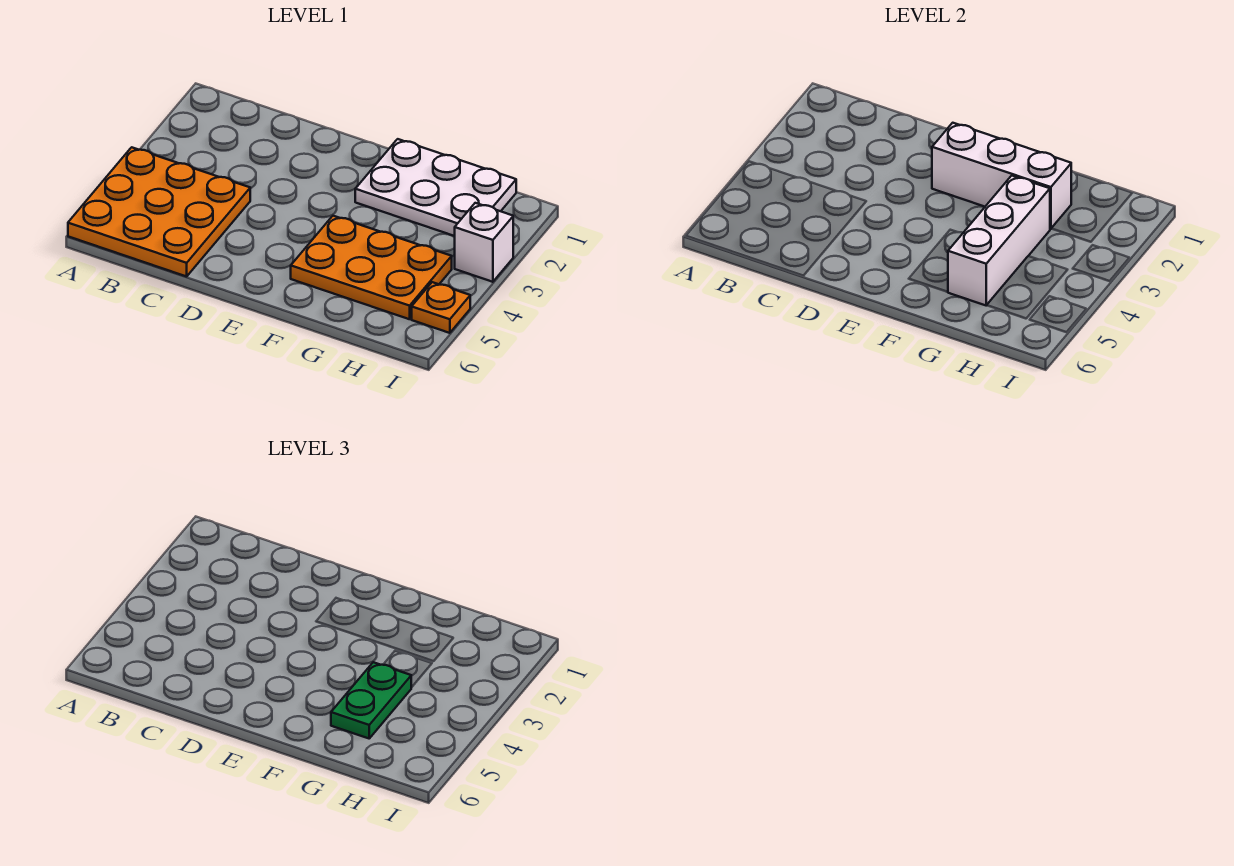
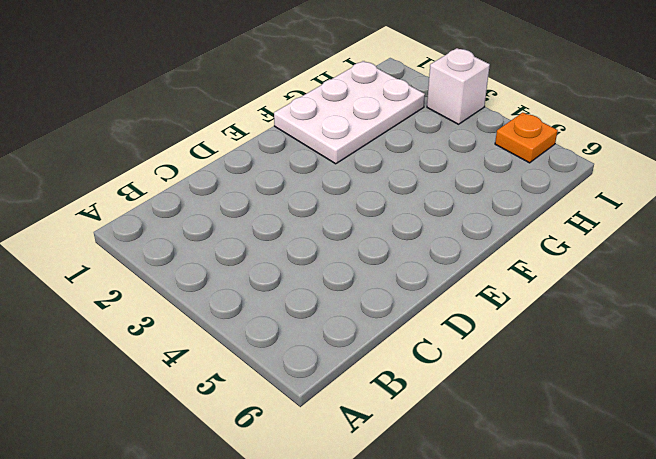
none -> orange plate A4:C6 level 1
none -> orange plate F4:H5 level 1

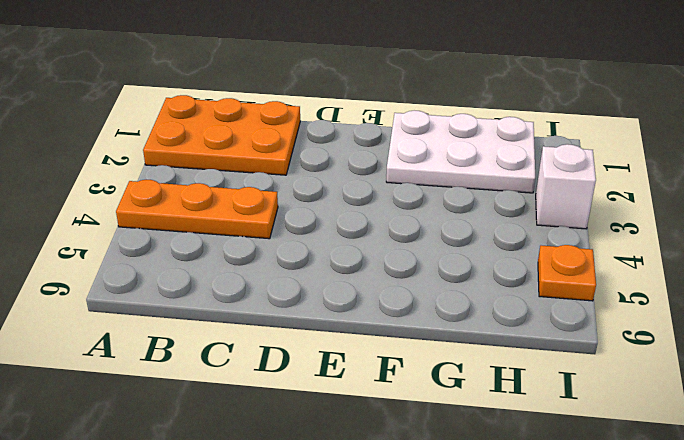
orange plate A1:C2 level 1 -> orange plate F4:H5 level 1
orange plate A4:C4 level 1 -> orange plate A4:C6 level 1
none -> white brick E2:G2 level 2
none -> white brick G3:G5 level 2

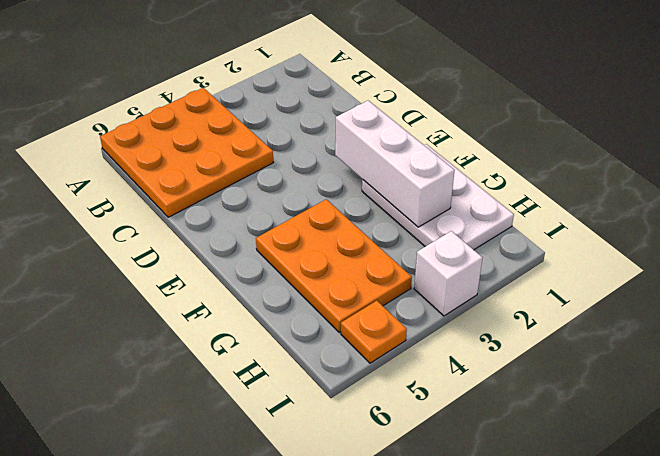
none -> white brick G3:G5 level 2
none -> green plate G4:G5 level 3

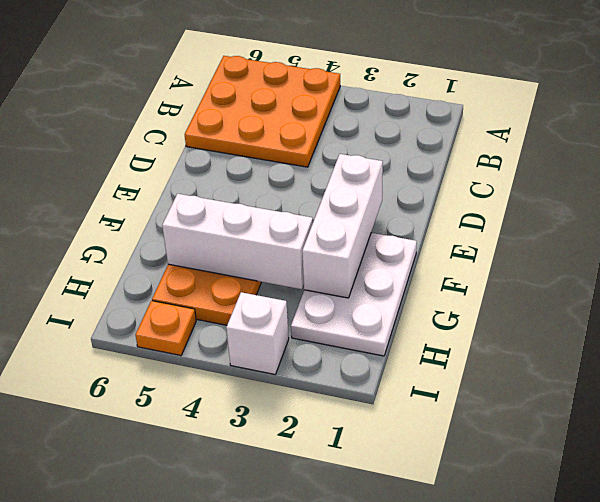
none -> green plate G4:G5 level 3

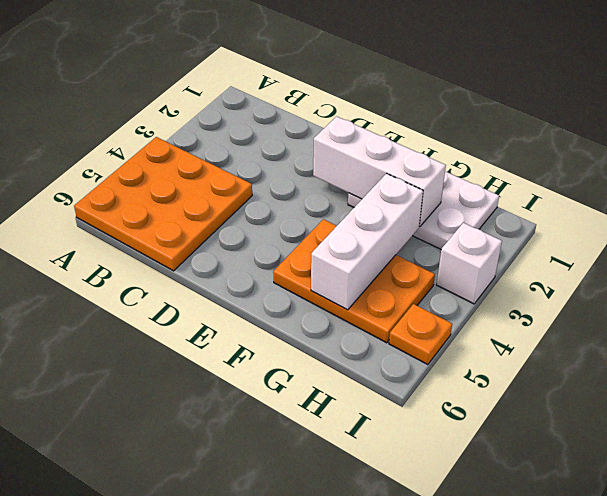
none -> green plate G4:G5 level 3

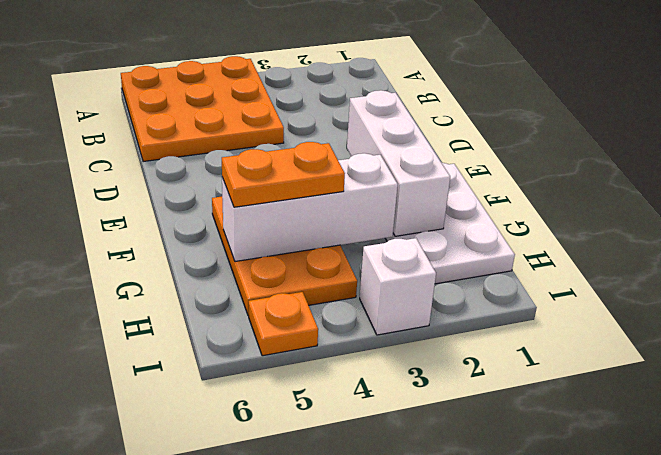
orange plate G4:G5 level 3 -> green plate G4:G5 level 3

